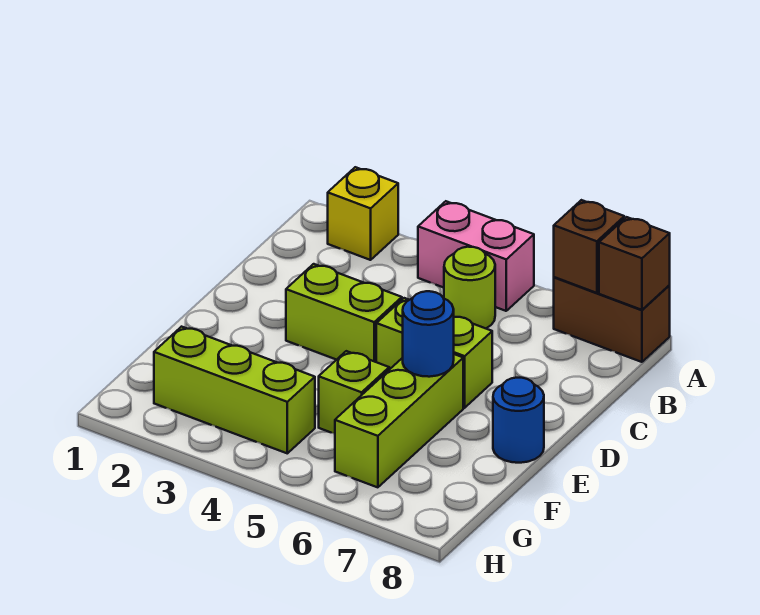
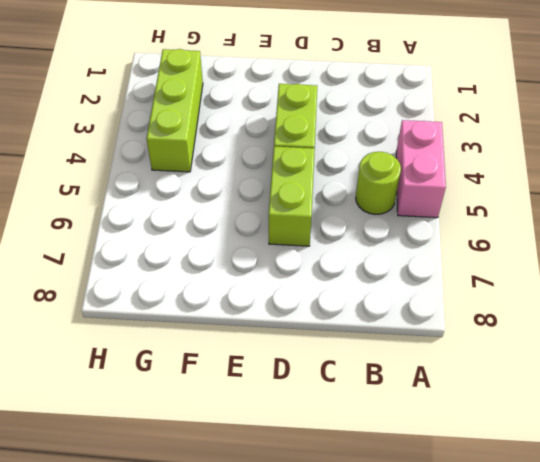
none -> yellow brick A2 level 1
none -> brown brick A7:A8 level 1
none -> lime brick E6:G6 level 1

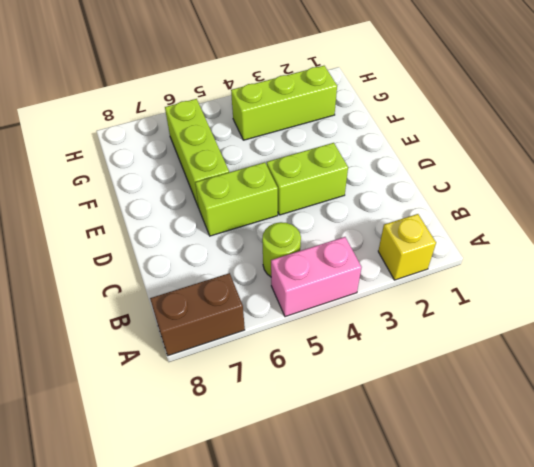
none -> blue round brick E8 level 1
none -> lime brick F5 level 1
none -> brown brick A7 level 2

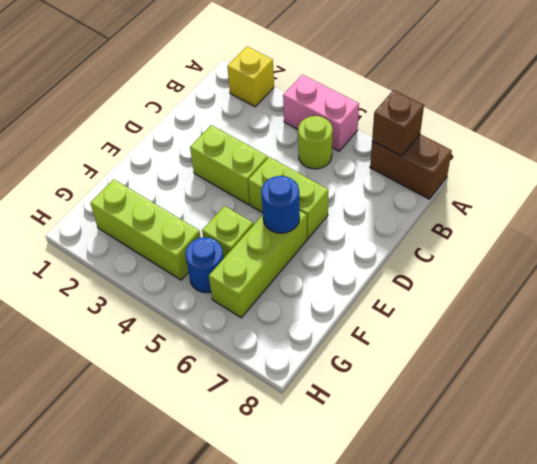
blue round brick G5 level 1 -> blue round brick E8 level 1
none -> brown brick A8 level 2

